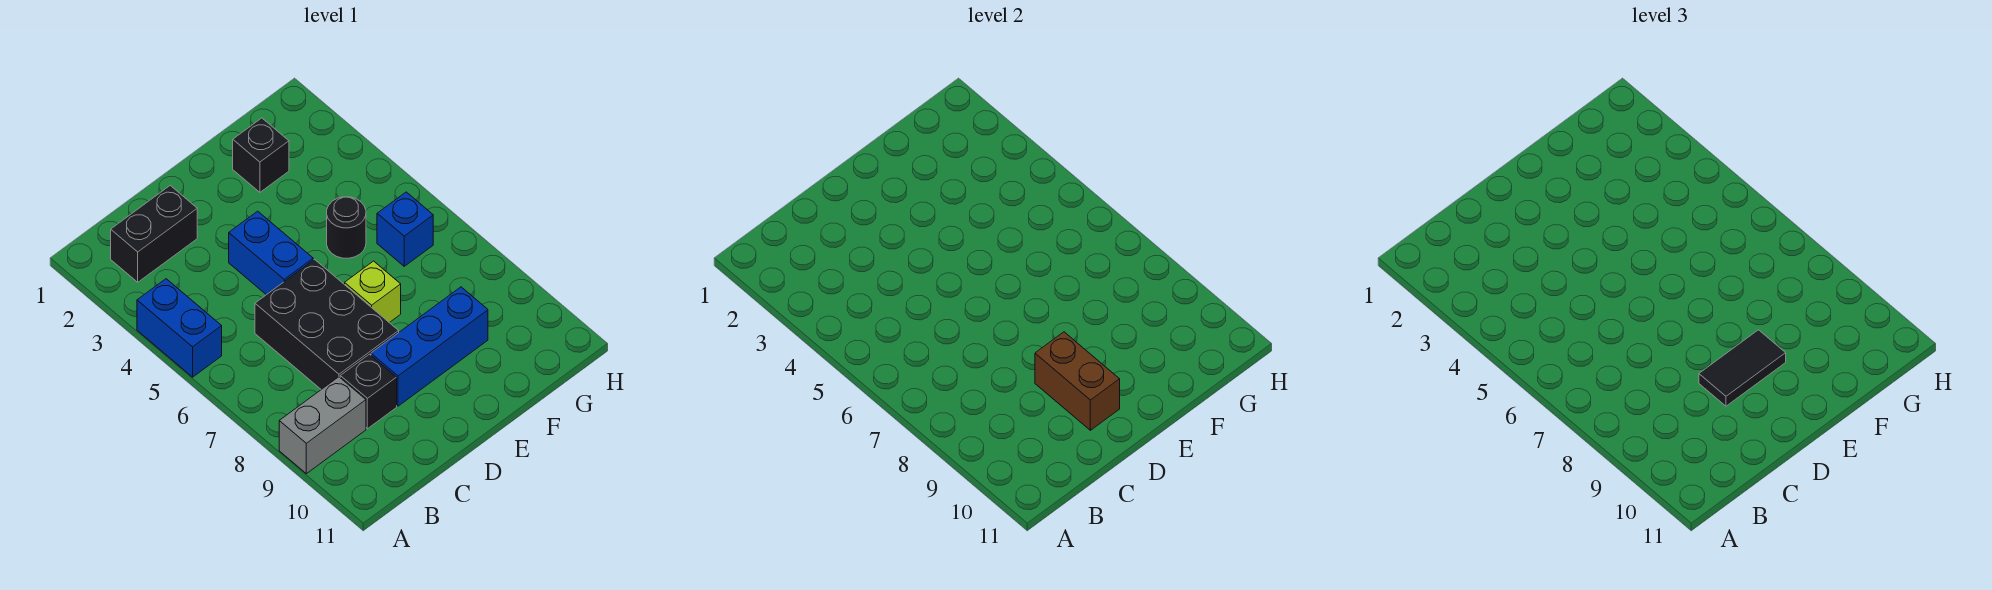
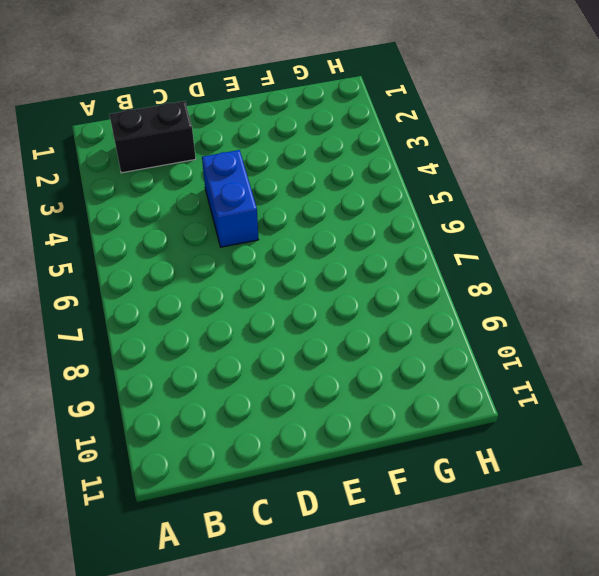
none -> blue brick A4:A5 level 1
none -> grey brick A9:B9 level 1
none -> black brick C6:D8 level 1

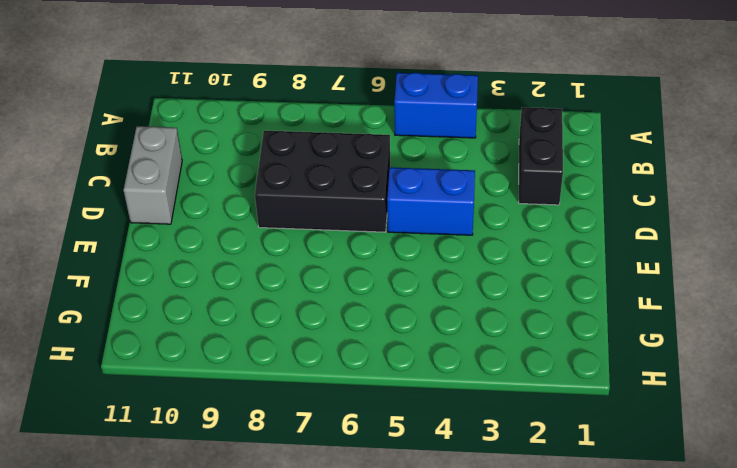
grey brick C11:D11 level 1 -> grey brick A9:B9 level 1
none -> black brick C9 level 1
none -> blue brick D9:F9 level 1
none -> lime brick E7 level 1

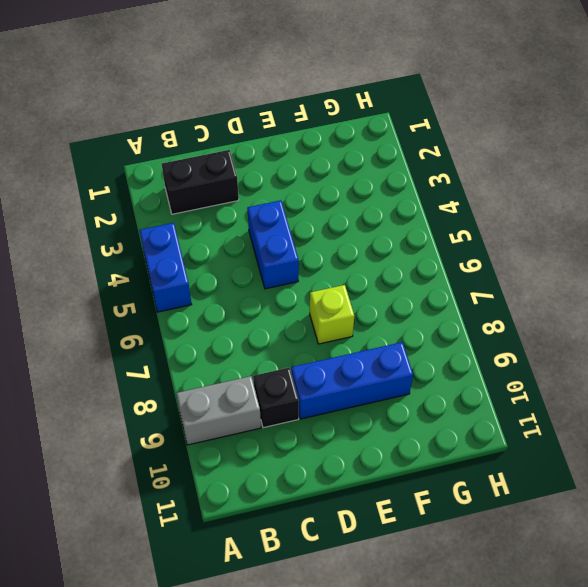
none -> black brick C6:D8 level 1
none -> black brick F2 level 1
none -> black round brick F5 level 1

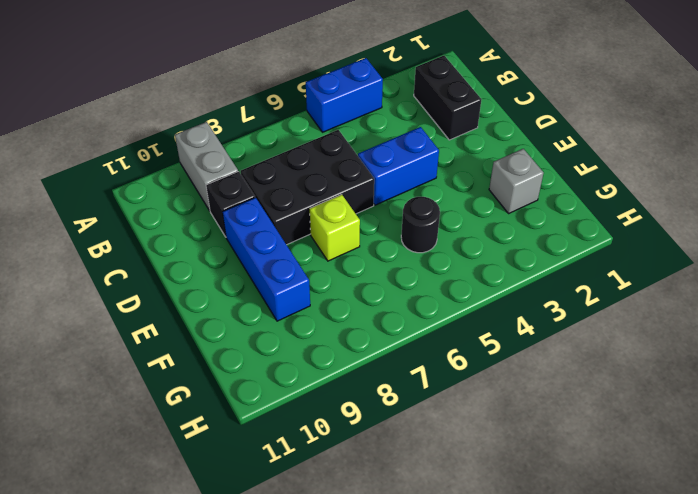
grey brick F2 level 1 -> black brick F2 level 1
none -> blue brick G6 level 1
none -> brown brick D9:D10 level 2
none -> black tile D9:E9 level 3

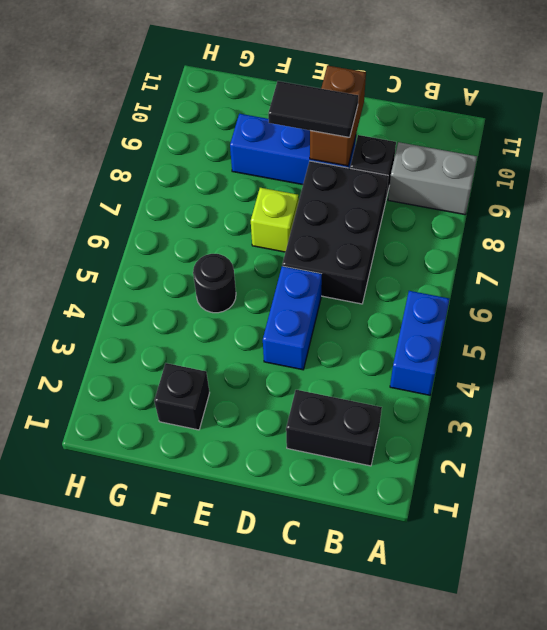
none -> blue brick G6 level 1

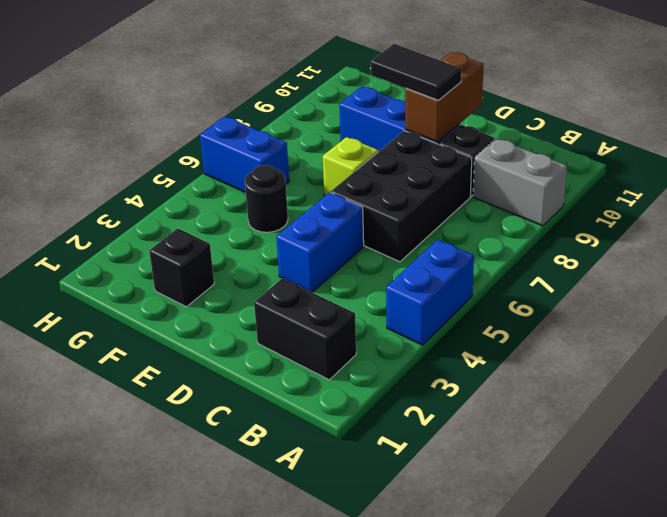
blue brick G6:H6 level 1 -> blue brick G6 level 1

